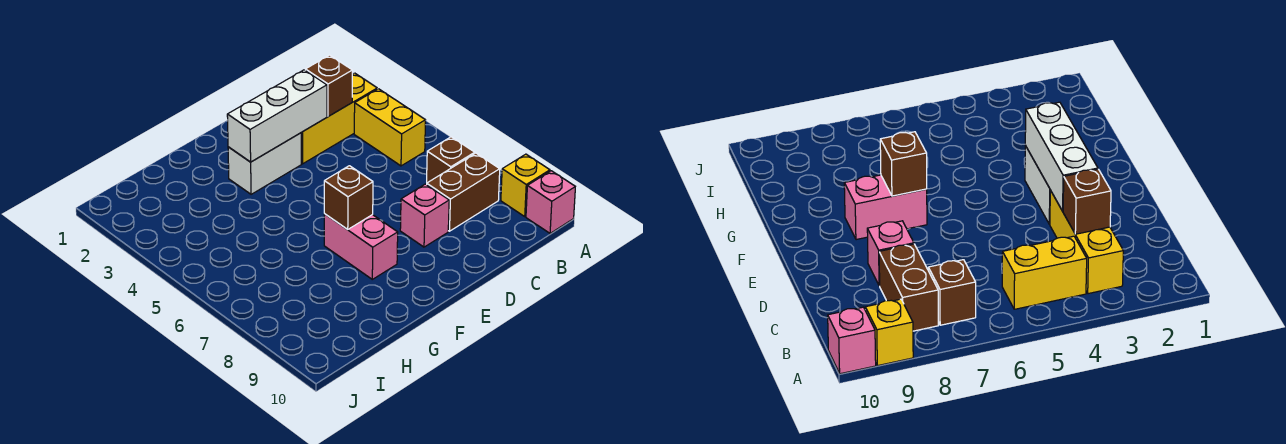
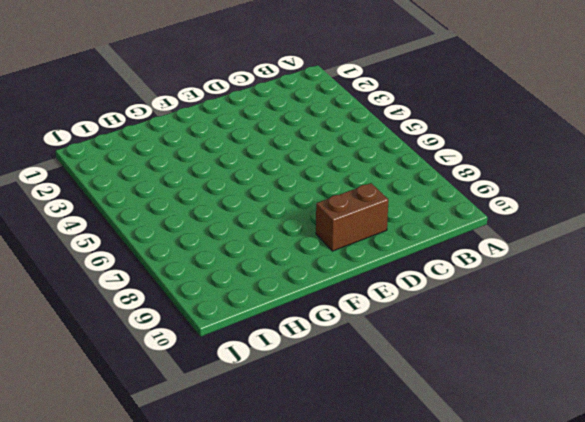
brown brick D9:E9 level 1 -> brown brick B8:C8 level 1
none -> yellow brick A9 level 1
none -> pink brick A10 level 1
none -> yellow brick B3:D3 level 1

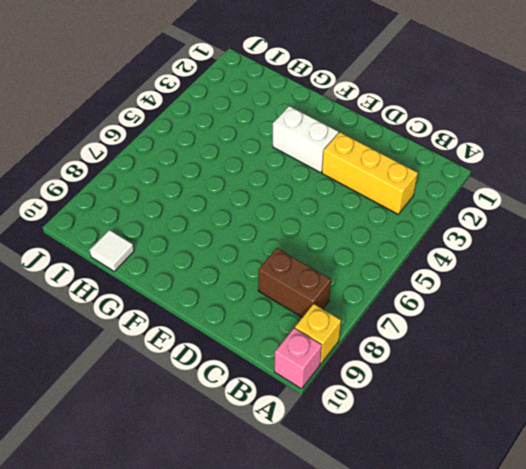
white tile H10 level 1 -> none
none -> yellow brick B4:B5 level 1
none -> brown brick B7 level 1
none -> pink brick D8 level 1

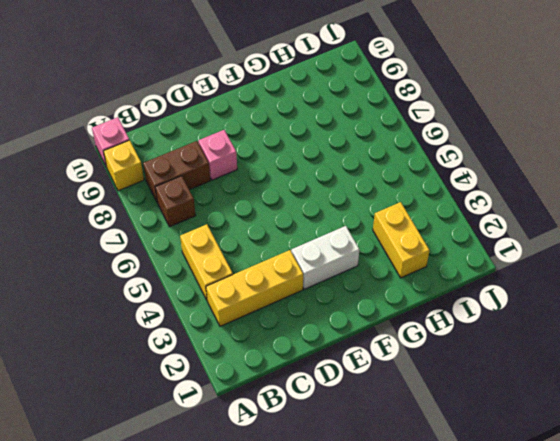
yellow brick H2:H3 level 1 -> none
none -> pink brick F7:F8 level 1
none -> brown brick C3 level 2
none -> white brick D3:F3 level 2

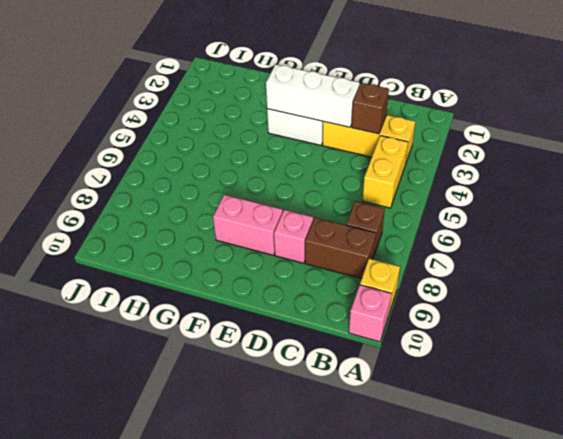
pink brick E8:F8 level 1 -> pink brick F7:F8 level 1
none -> brown brick F7 level 2

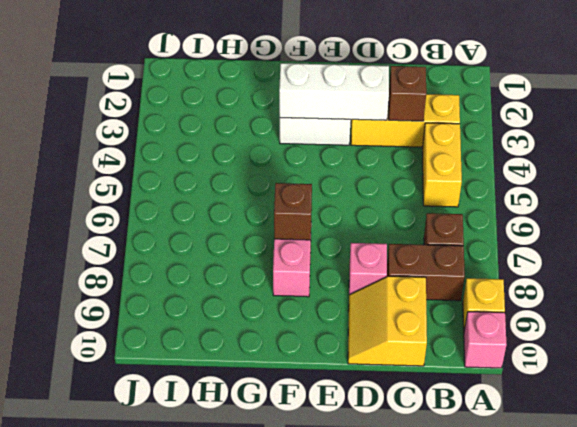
yellow slope C9:D10 level 1 top C -> none

